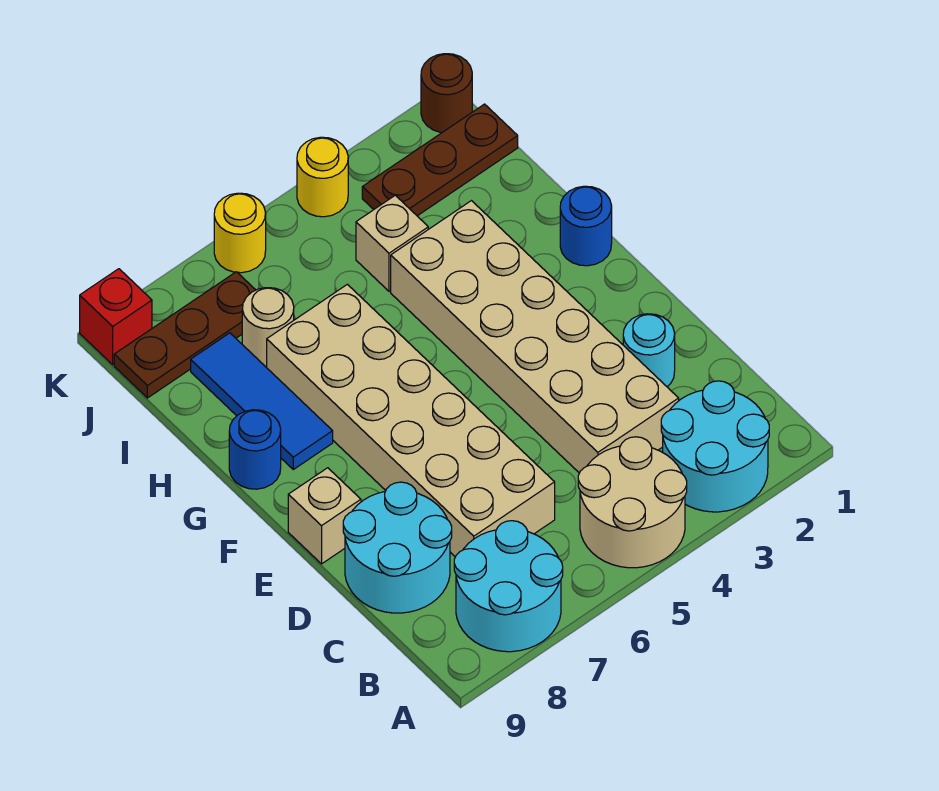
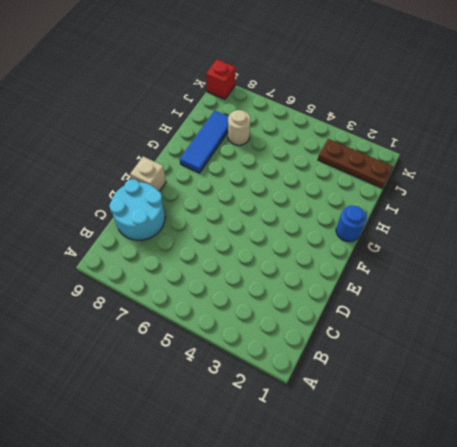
none -> cyan round brick A2:B3 level 1
none -> tan round brick A4:B5 level 1
none -> cyan round brick A7:B8 level 1

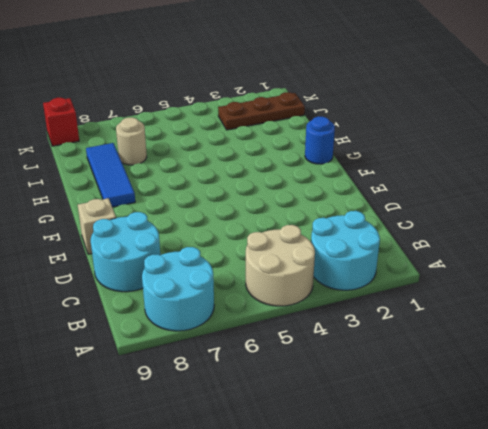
none -> tan brick C3:H4 level 1
none -> tan brick C6:H7 level 1
none -> cyan round brick D2 level 1

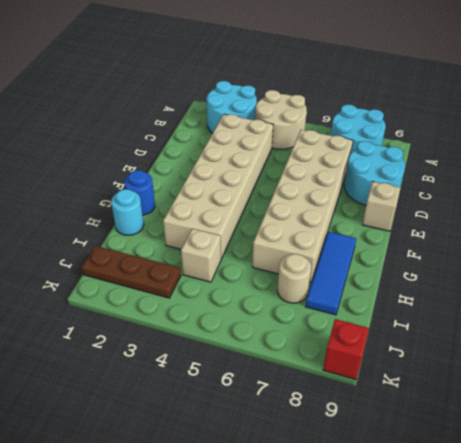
cyan round brick H1 level 1 -> cyan round brick D2 level 1
none -> blue round brick G9 level 1
none -> brown plate J7:J9 level 1
none -> brown round brick K1 level 1

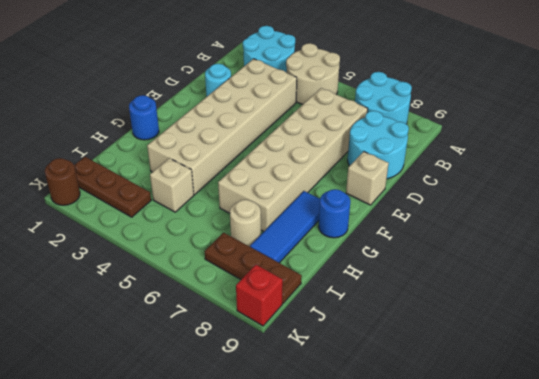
none -> yellow round brick K4 level 1
none -> yellow round brick K6 level 1

